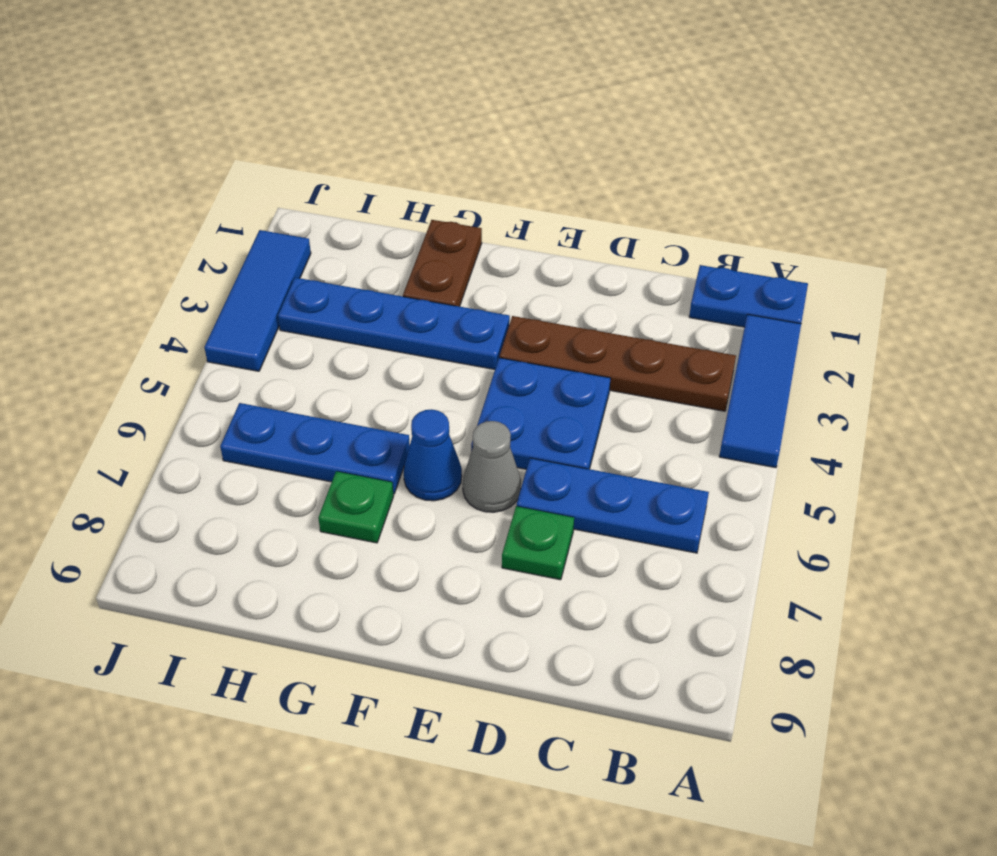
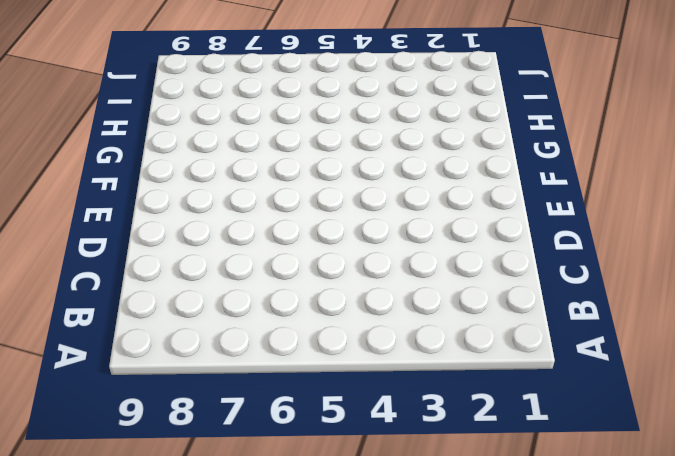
none -> blue plate A1:B1 level 1
none -> blue tile A2:A4 level 1
none -> brown plate B3:E3 level 1

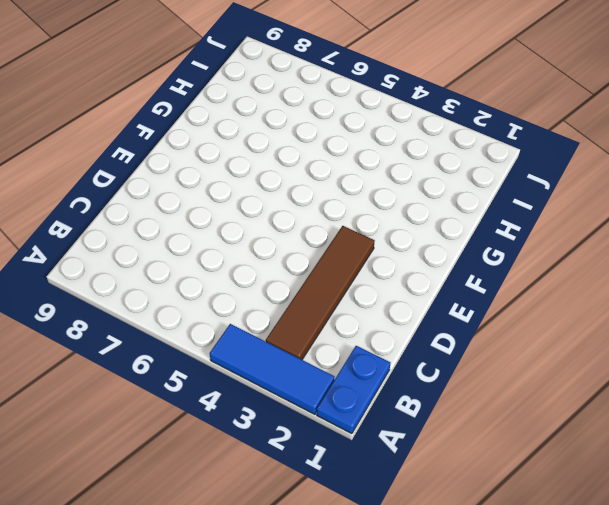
brown tile B3:E3 level 1 -> brown plate B3:E3 level 1
none -> blue plate B6:D6 level 1
none -> blue plate D4:E5 level 1
none -> green plate D7 level 1

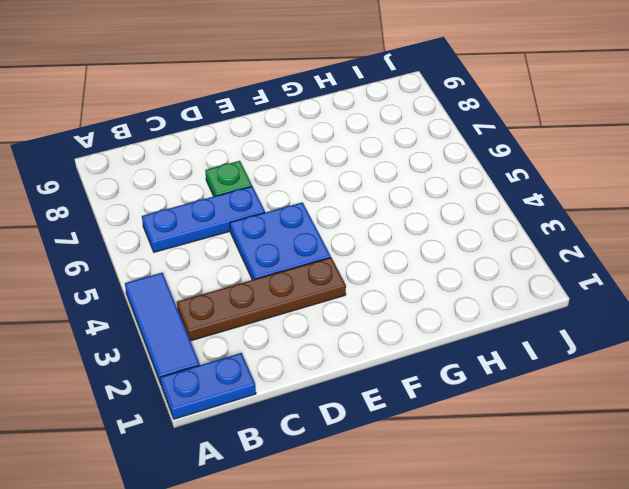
none -> grey cone E6 level 1
none -> blue plate F3:I3 level 1
none -> blue cone F6 level 1

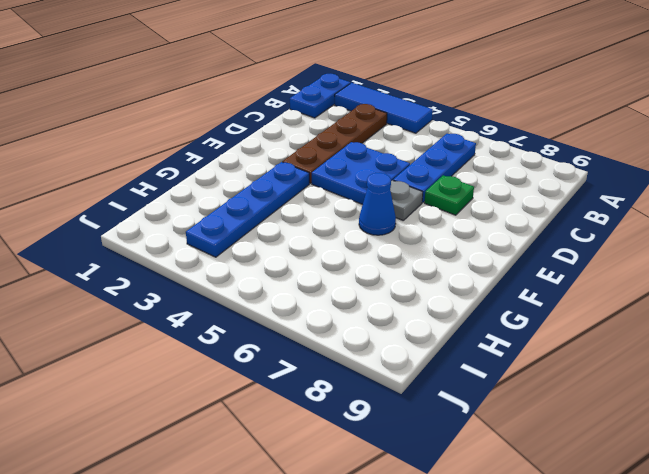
grey plate E6 level 1 -> grey cone E6 level 1
none -> brown plate G1:G2 level 1
none -> blue plate G6:I6 level 1
none -> green plate G7 level 1

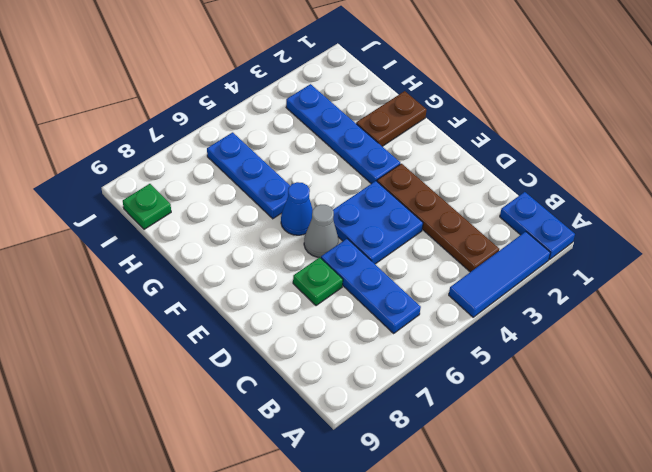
green plate I9 level 1 -> green plate G7 level 1
none -> blue tile J2:J4 level 1

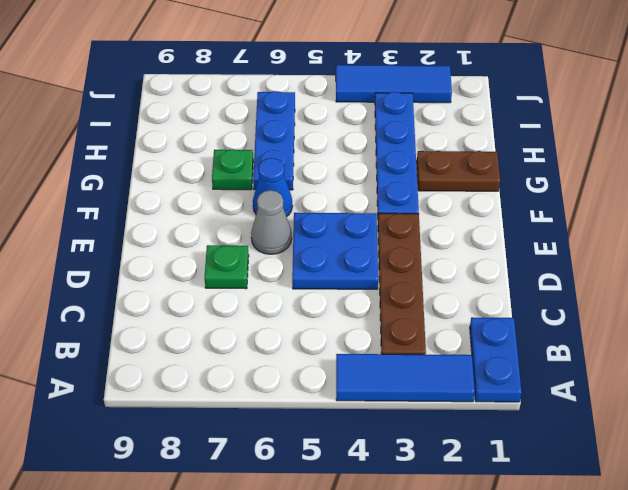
none -> blue plate B6:D6 level 1

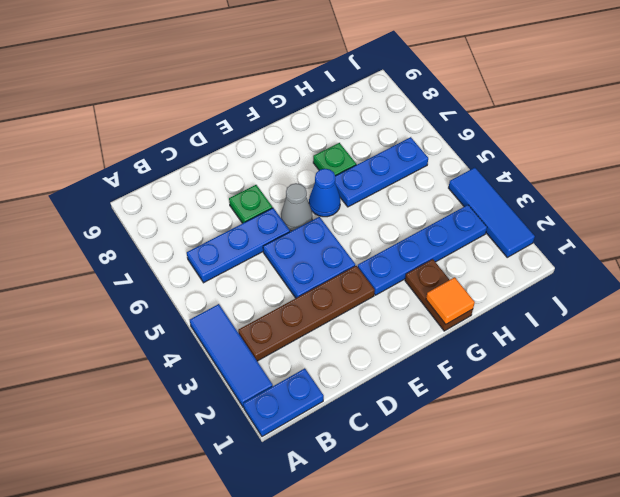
orange tile G1 level 2 -> none

